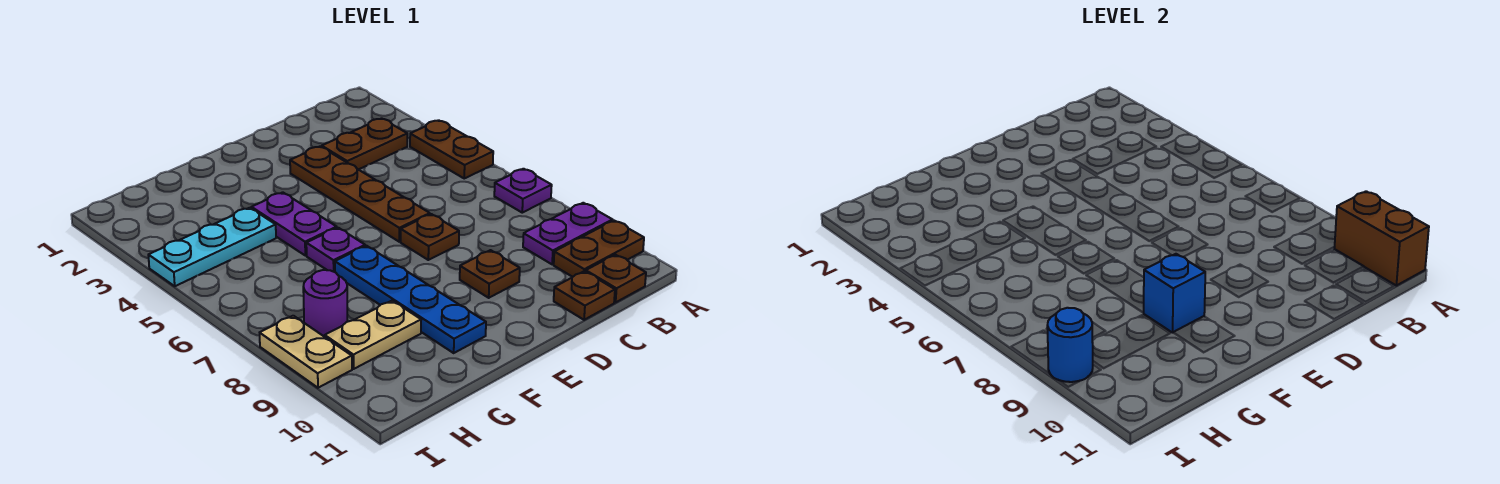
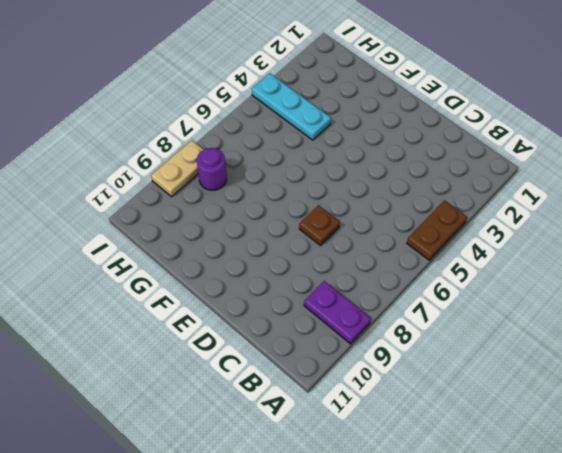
none -> purple plate A7 level 1
none -> brown plate A10:B10 level 1
none -> brown plate B3:C3 level 1

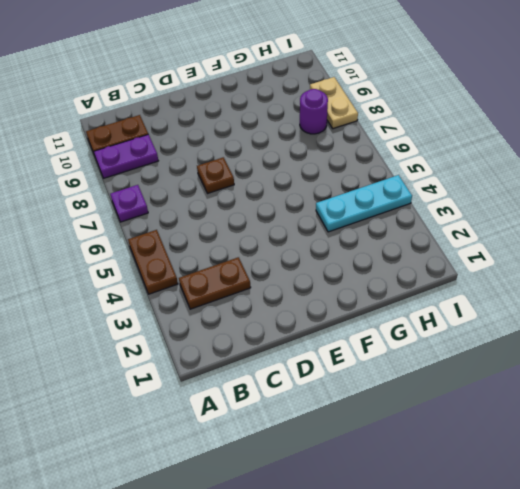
none -> brown plate B11 level 1
none -> brown plate C11 level 1
none -> brown plate D3:D6 level 1

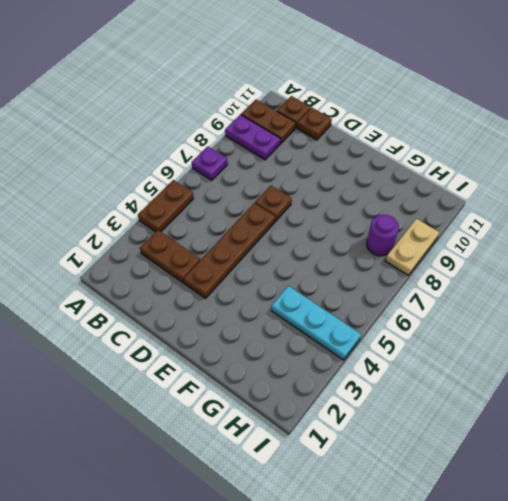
none -> brown plate D9 level 1
none -> purple plate F4:F5 level 1
none -> purple plate F6 level 1

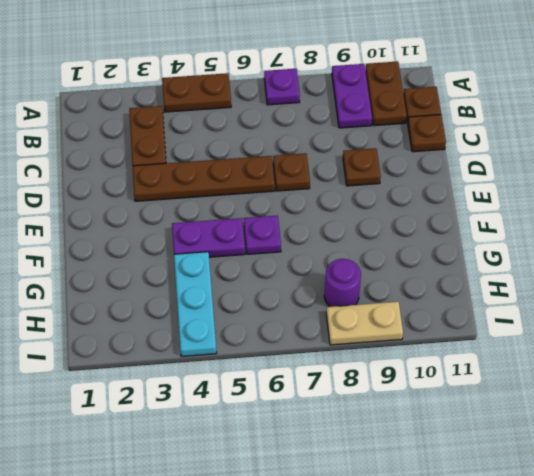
none -> blue plate F7:F10 level 1
none -> tan plate G9:H9 level 1
none -> brown brick A10:A11 level 2

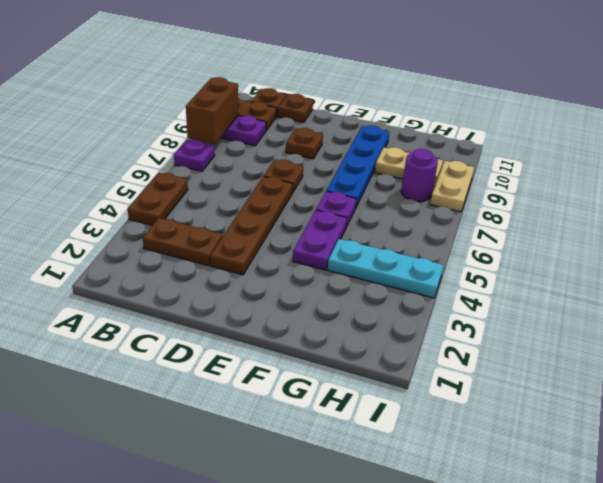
brown brick A8:A9 level 2 -> brown brick A10:A11 level 2
none -> blue brick F9 level 2
none -> blue round brick I9 level 2

